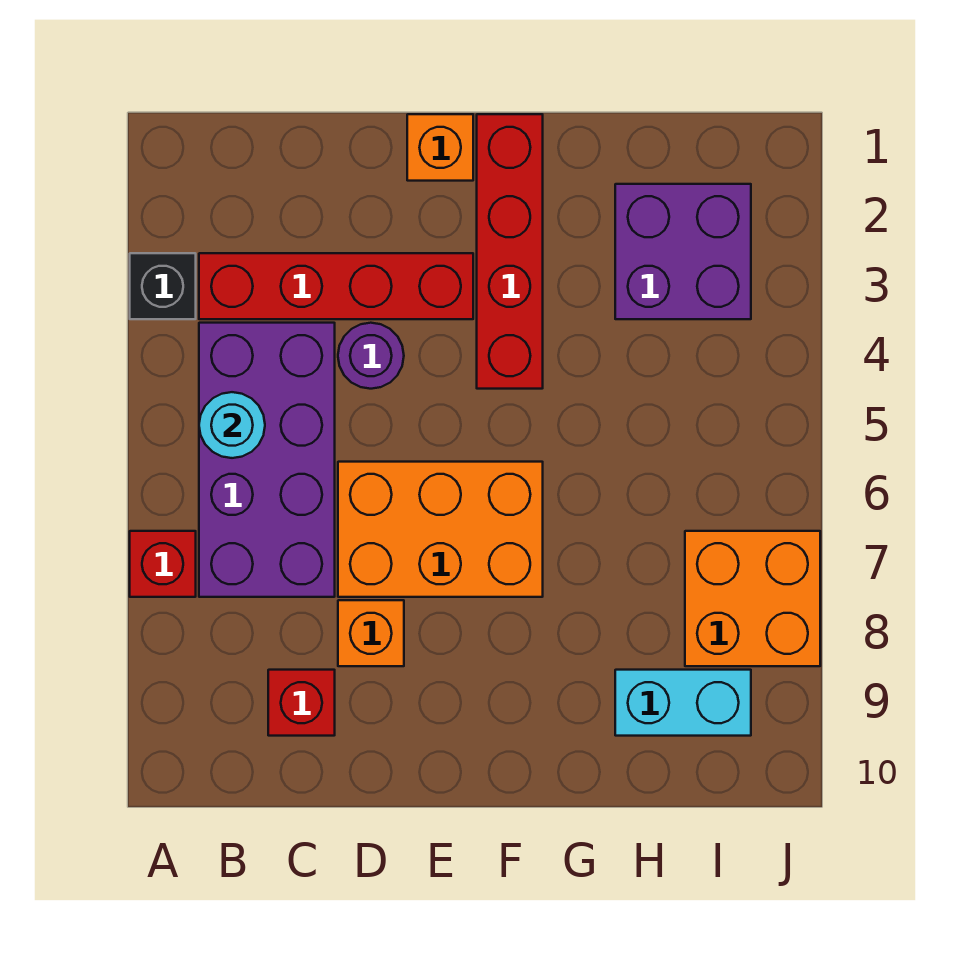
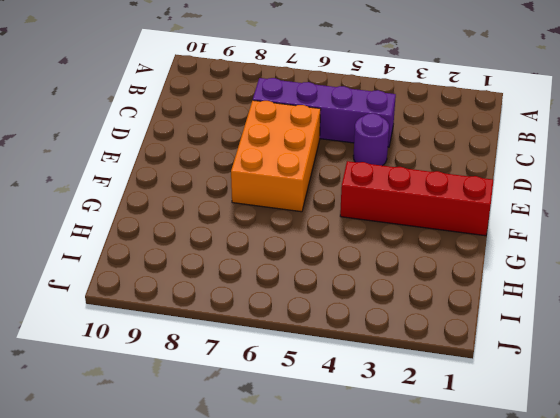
purple brick C4:C7 level 1 -> purple brick B4:C7 level 1
none -> black brick A3 level 1
none -> red brick A7 level 1
none -> red brick B3:E3 level 1

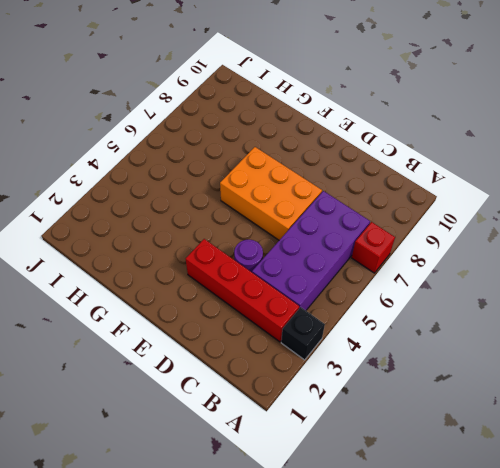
none -> red brick C9 level 1
none -> orange brick D8 level 1
none -> orange brick E1 level 1

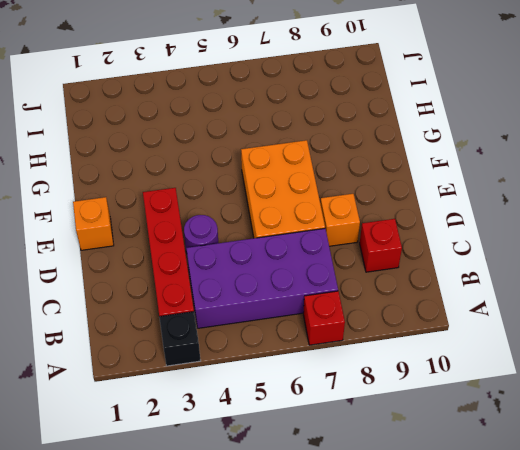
none -> red brick F1:F4 level 1
none -> purple brick H2:I3 level 1
none -> cyan brick H9:I9 level 1

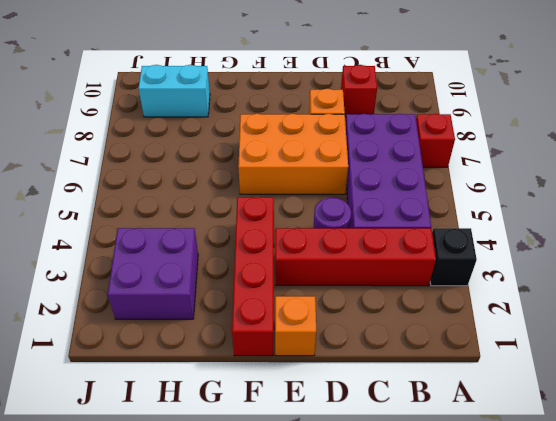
none -> orange brick I7:J8 level 1
none -> cyan round brick B5 level 2

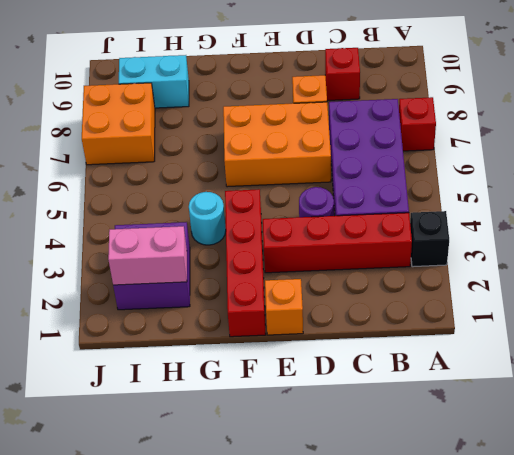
cyan round brick G4 level 1 -> cyan round brick B5 level 2
pink brick H2:I2 level 2 -> none

